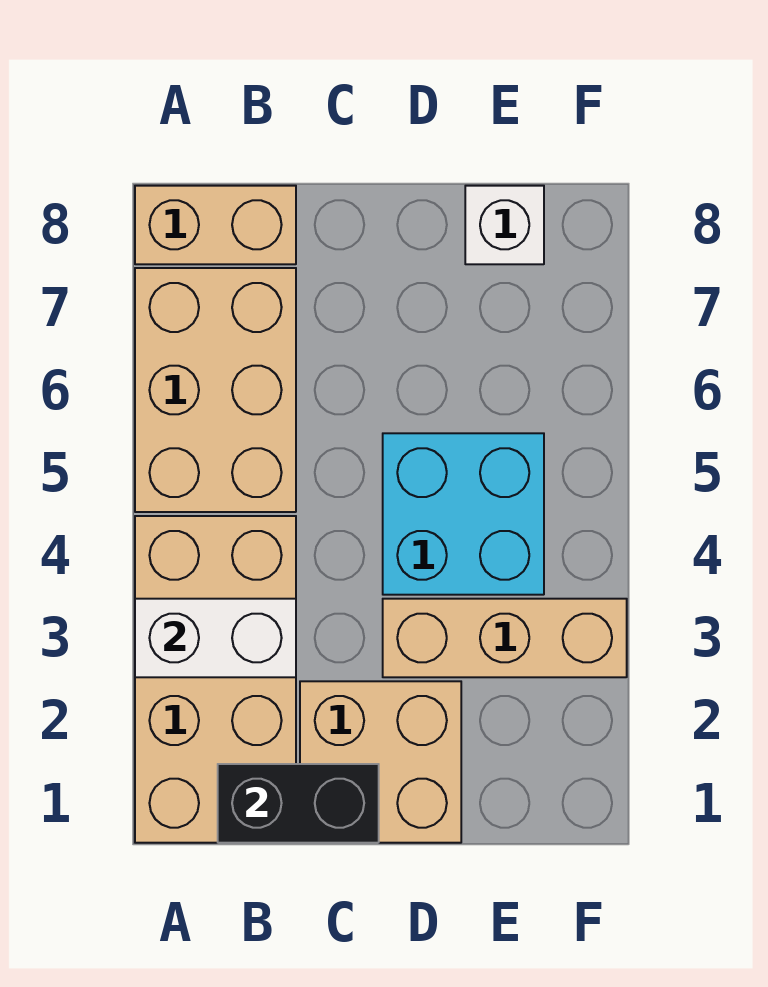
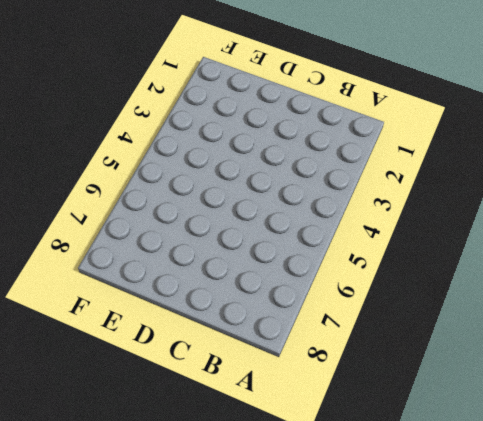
none -> tan brick A1:B4 level 1
none -> tan brick A5:B7 level 1

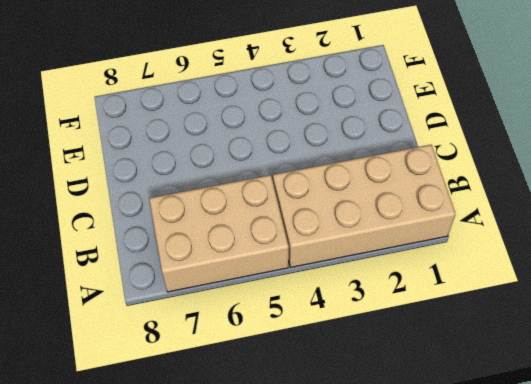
none -> tan brick A8:B8 level 1
none -> tan brick C1:D2 level 1

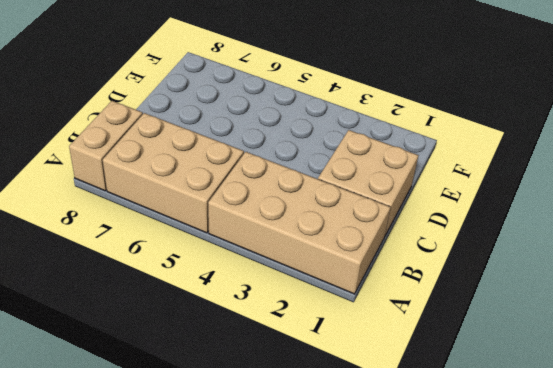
none -> tan brick D3:F3 level 1
none -> cyan brick D4:E5 level 1

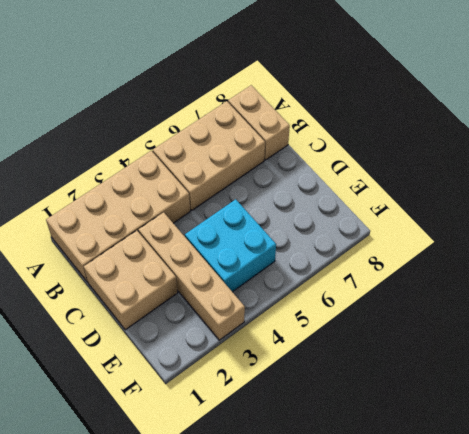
tan brick C3:F3 level 1 -> tan brick D3:F3 level 1
none -> white brick E8 level 1
none -> white brick A3:B3 level 2

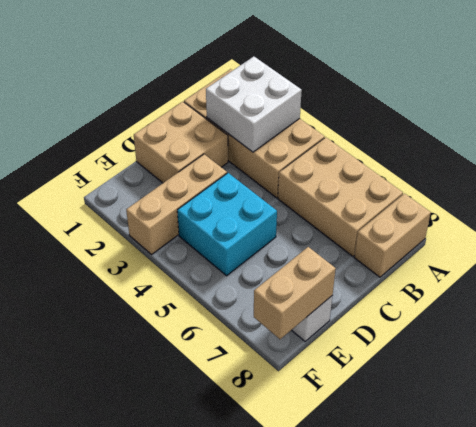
white brick A2:B3 level 2 -> white brick A3:B3 level 2
tan brick E8:F8 level 2 -> none
none -> black brick B1:C1 level 2

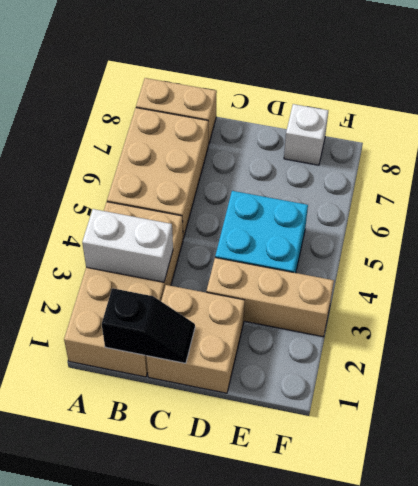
black slope B1:C1 level 2 top B -> black brick B1:C1 level 2

